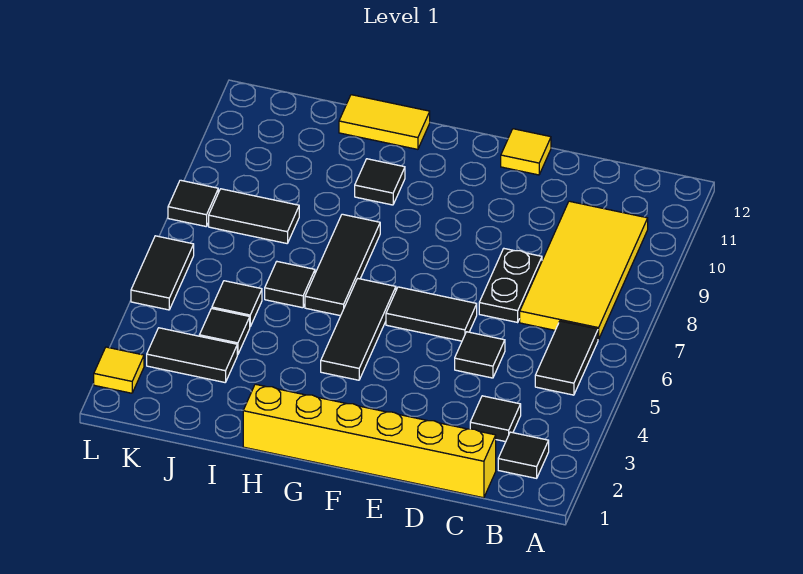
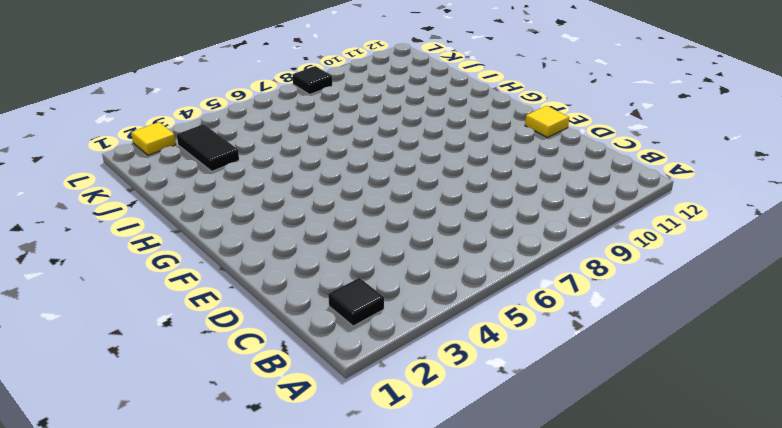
none -> black tile B5:B6 level 1
none -> yellow tile B7:C10 level 1
none -> yellow brick C1:H1 level 1

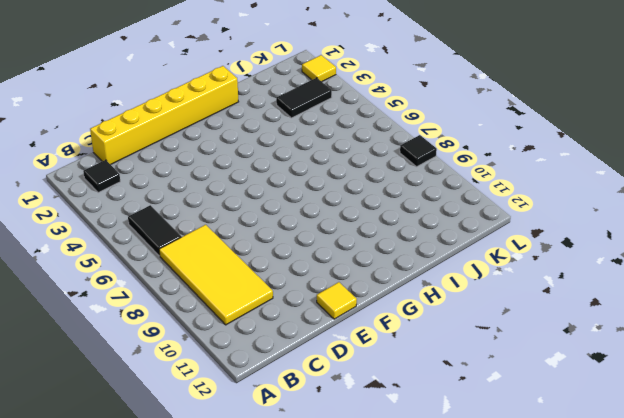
none -> black tile C3 level 1
none -> black tile D5 level 1
none -> black plate D7:D8 level 1

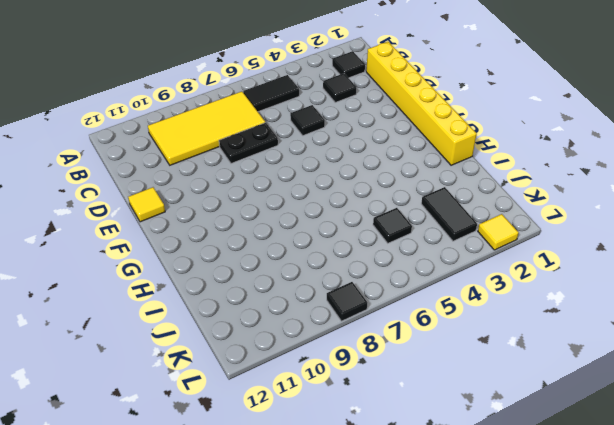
none -> black tile E6:F6 level 1
none -> black tile G4:G6 level 1
none -> black tile H6:H8 level 1

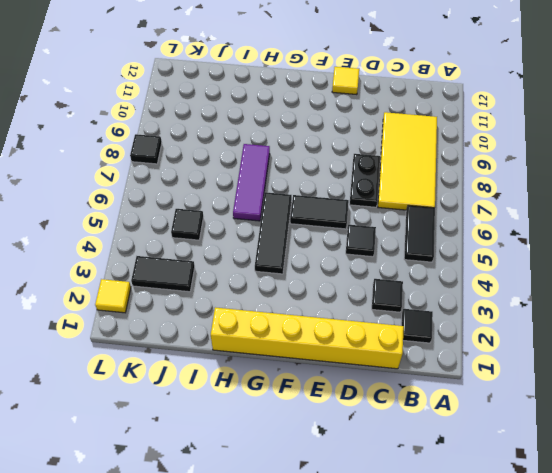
purple tile H6:H8 level 1 -> black tile H6:H8 level 1
none -> black tile H10 level 1
none -> yellow tile H12:I12 level 1
none -> black tile I6 level 1

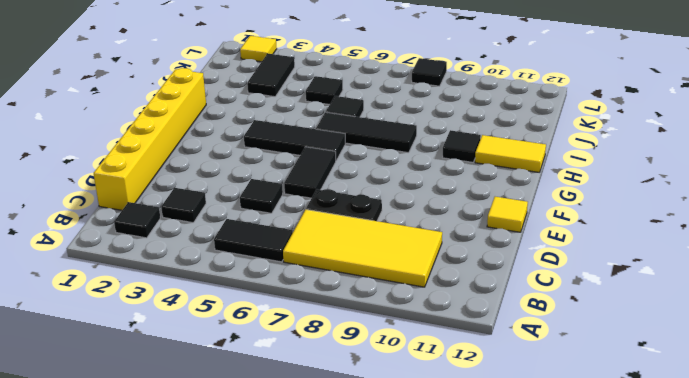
yellow tile H11:H12 level 1 -> yellow tile H12:I12 level 1
none -> black tile J4 level 1
none -> black tile J8:K8 level 1
none -> black tile L5:L6 level 1

